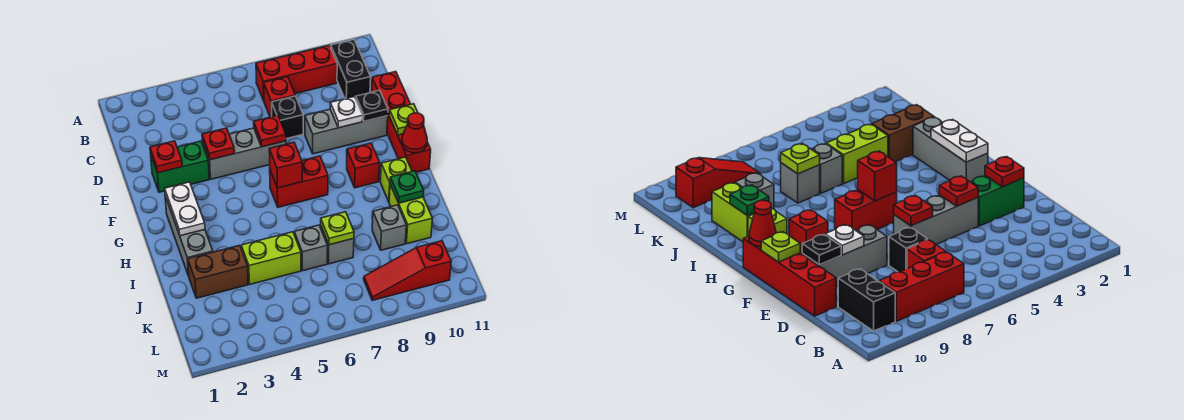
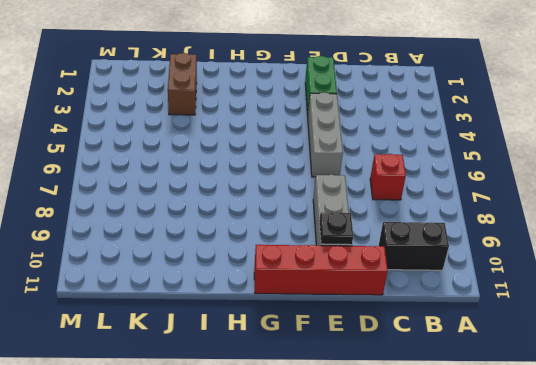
none -> red brick B7:B9 level 1
none -> black brick D7 level 1
none -> grey brick G2:I2 level 1
none -> red brick G6:G7 level 1

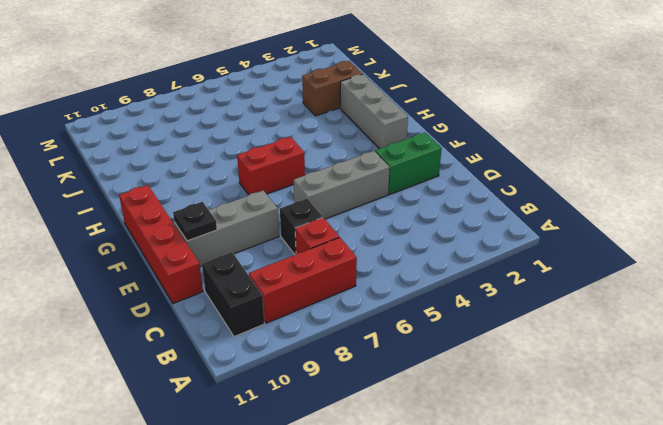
none -> red brick G9 level 1
none -> lime brick H10 level 1
none -> lime brick I10:J10 level 1
none -> lime brick J4:J5 level 1

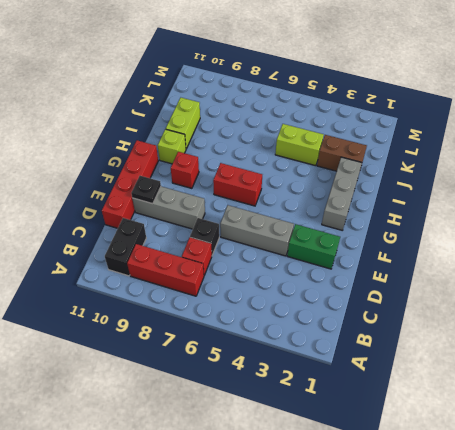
none -> grey brick J6 level 1
none -> grey brick J7 level 1
none -> grey brick J9 level 1
none -> red slope L8:L10 level 1 top 10

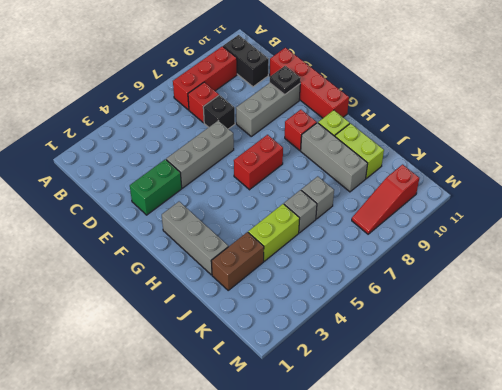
grey brick H9:J9 level 1 -> grey brick J9 level 1
none -> red plate E2 level 2
none -> red plate E4 level 2
none -> red plate E6 level 2
none -> white plate E9 level 2

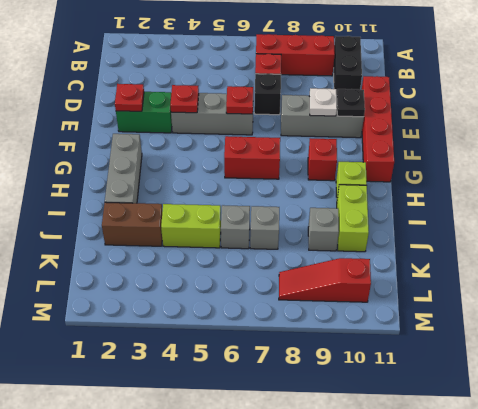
none -> lime plate F11 level 2
none -> white plate G2:H2 level 2
none -> red brick G6 level 2
none -> red cone G11 level 2

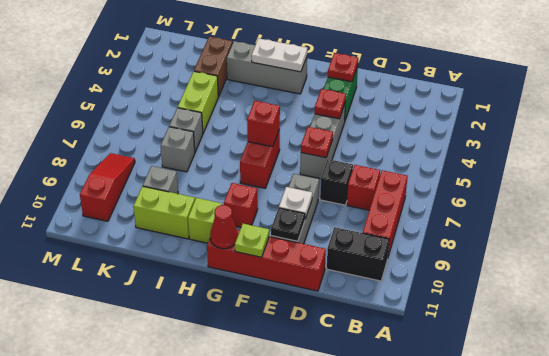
none -> green plate I10 level 2
none -> lime plate J7 level 2

